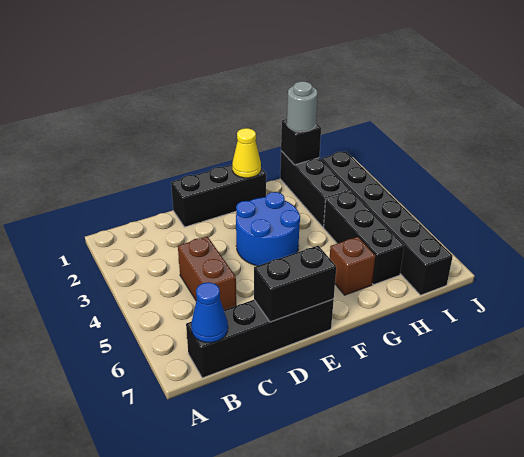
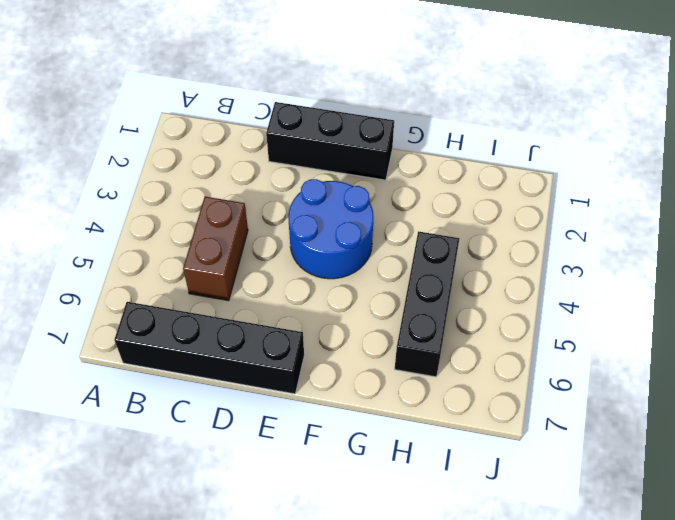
none -> brown brick G6 level 1
none -> black brick H1:H3 level 1
none -> black brick I2:I7 level 1

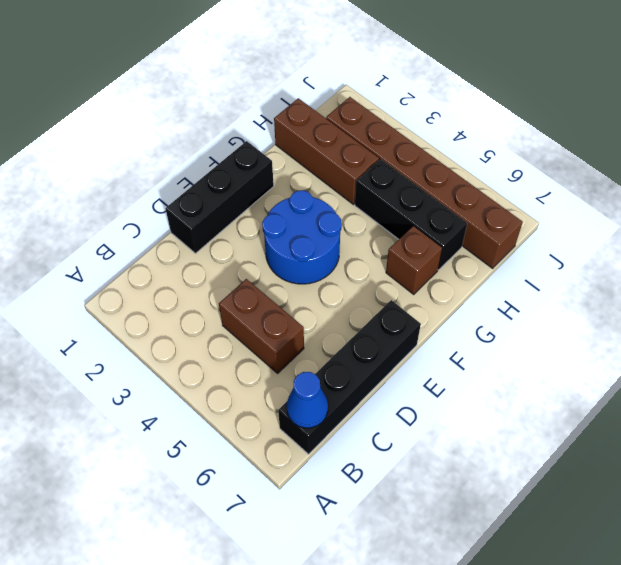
brown brick H1:H3 level 1 -> black brick H1:H3 level 1
brown brick I2:I7 level 1 -> black brick I2:I7 level 1
none -> black brick D7:E7 level 2
none -> yellow cone F1 level 2
none -> black brick H1 level 2

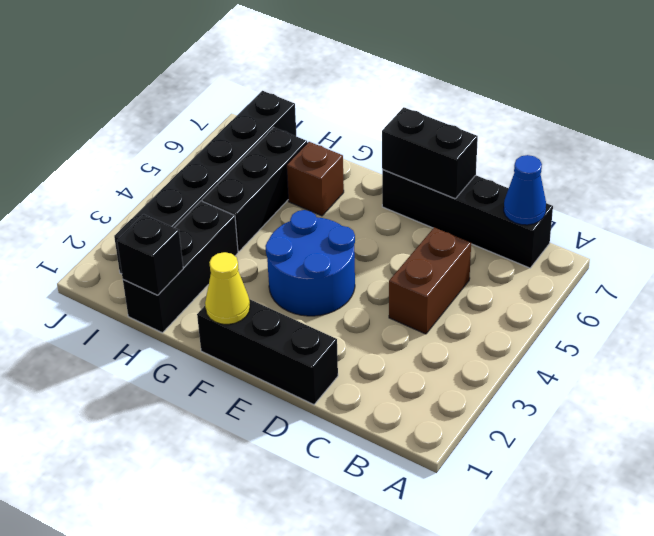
none -> grey round brick H1 level 3

